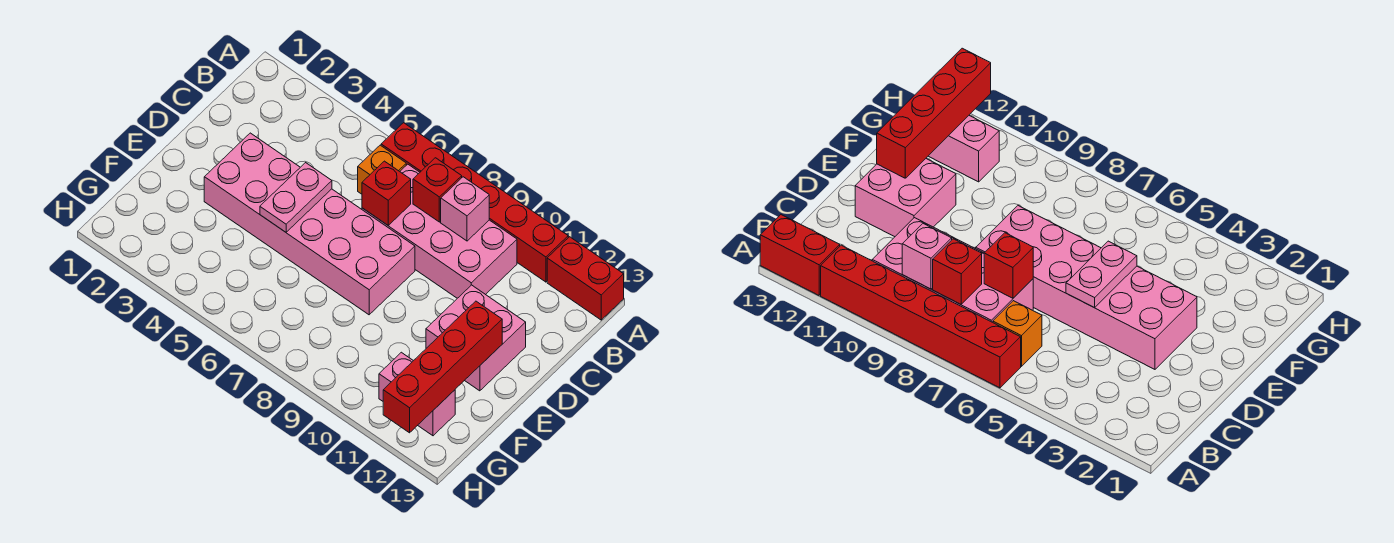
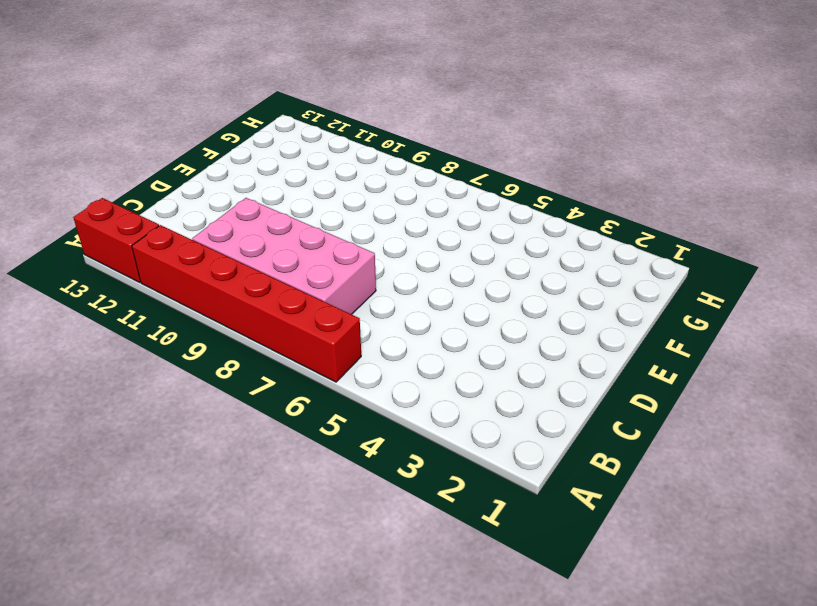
none -> orange brick B6 level 1
none -> pink brick D3:E8 level 1
none -> pink brick D11:E12 level 1

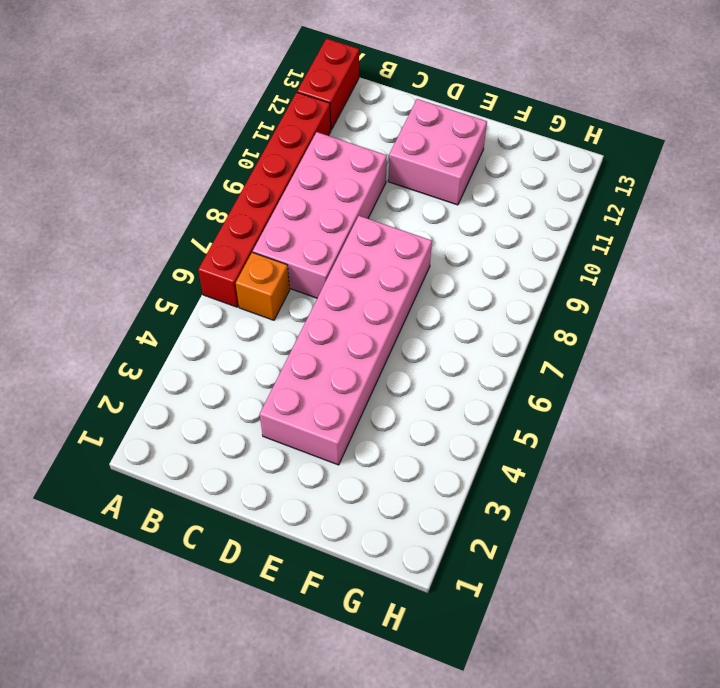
none -> pink brick G11:G12 level 1
none -> red brick B8 level 2
none -> pink brick B9 level 2

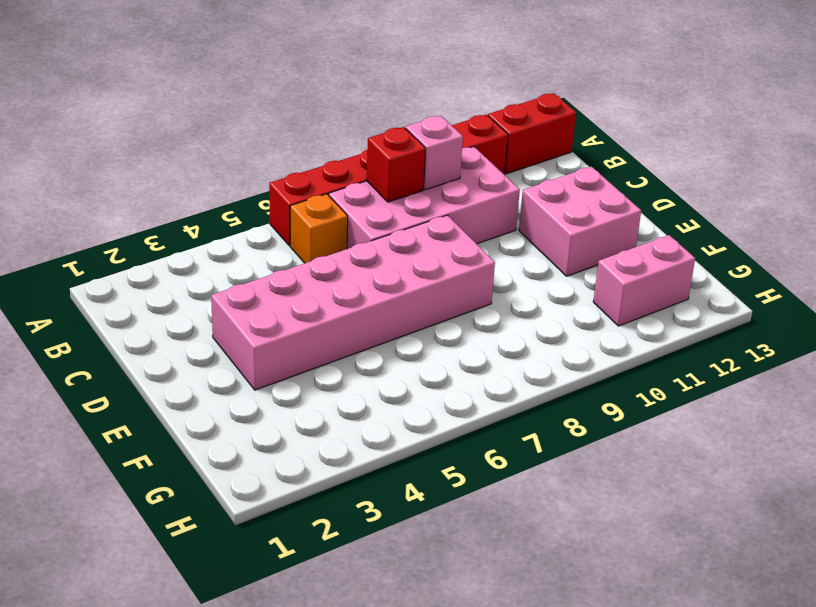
none -> red brick C7 level 2
none -> pink plate D5:E5 level 2
none -> red brick E12:H12 level 2

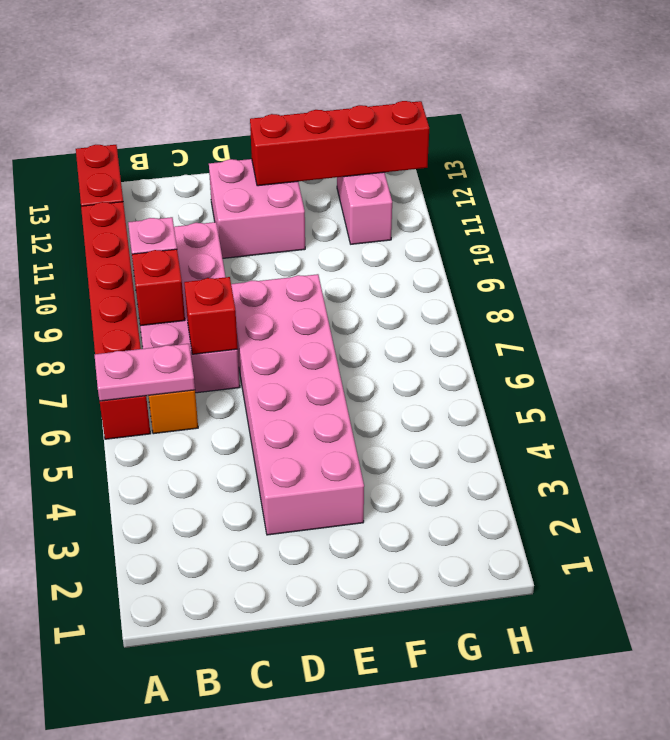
pink plate A6:B6 level 2 -> pink plate D5:E5 level 2

